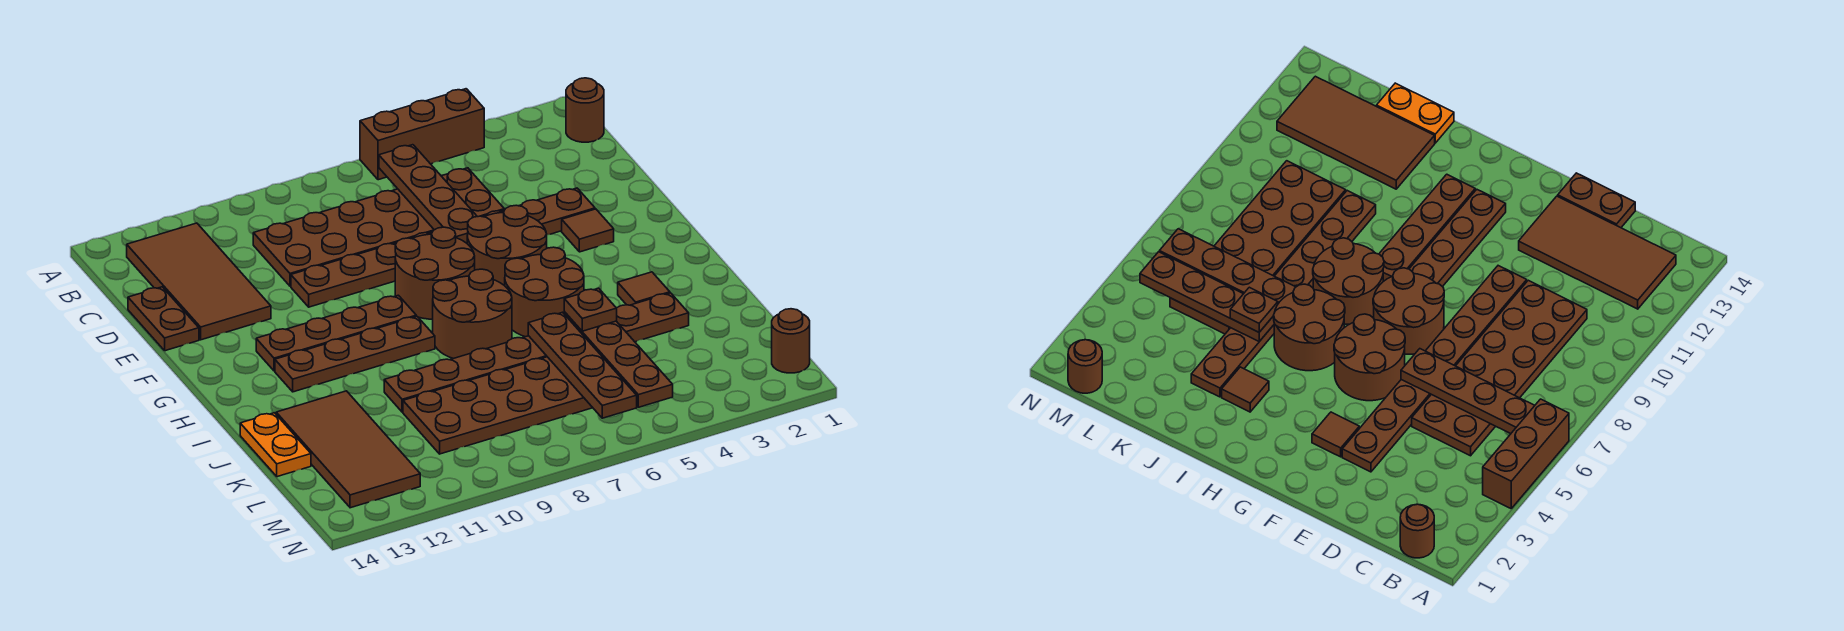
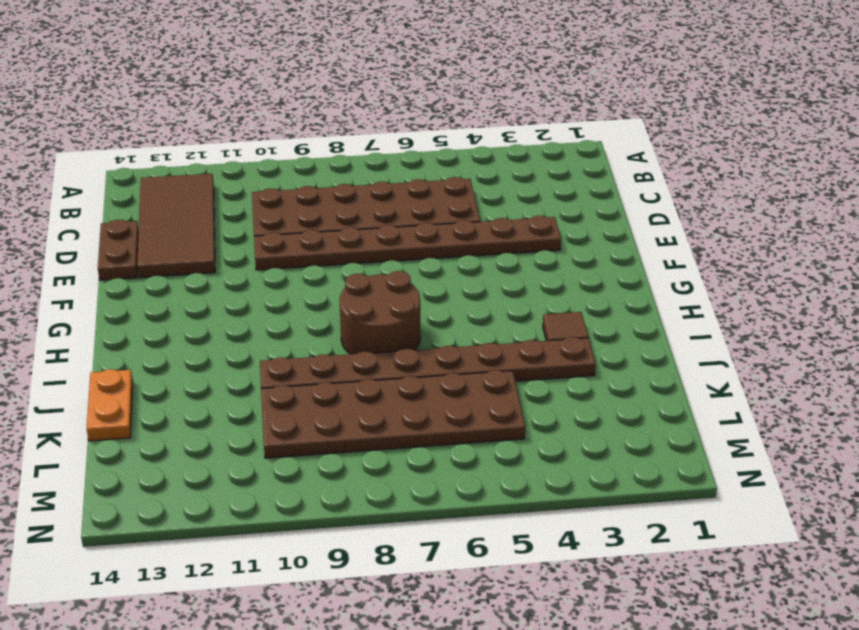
none -> brown brick A4:A6 level 1
none -> brown round brick B1 level 1
none -> brown tile F3 level 1

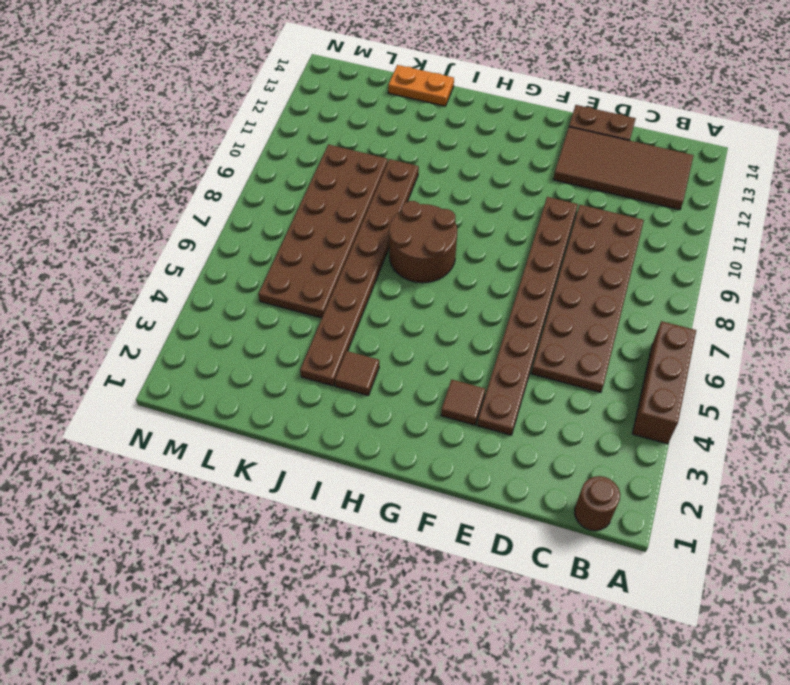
none -> brown round brick F5:G6 level 1
none -> brown round brick F7:G8 level 1
none -> brown plate G9:G12 level 1

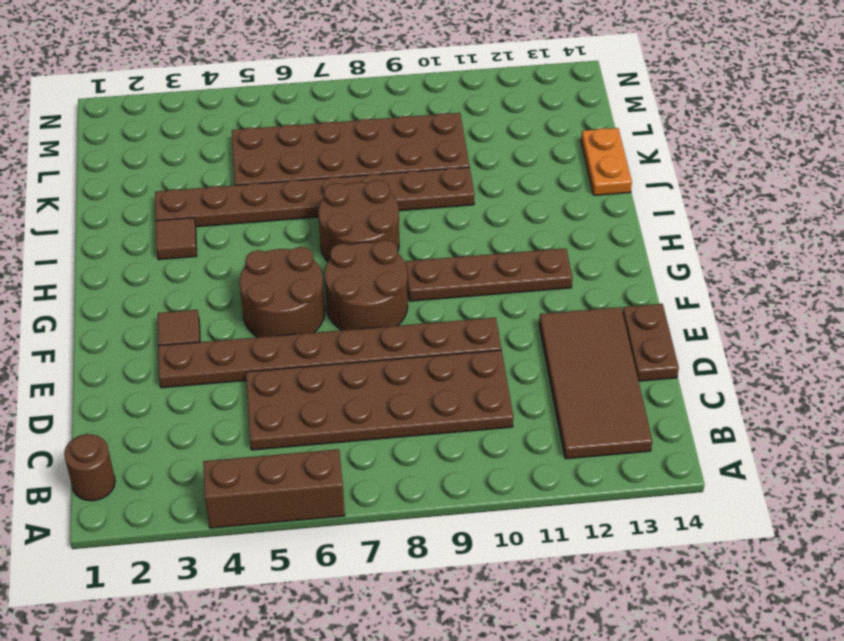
none -> brown round brick H5:I6 level 1
none -> brown plate H9:H12 level 1
none -> brown tile J12:M13 level 1

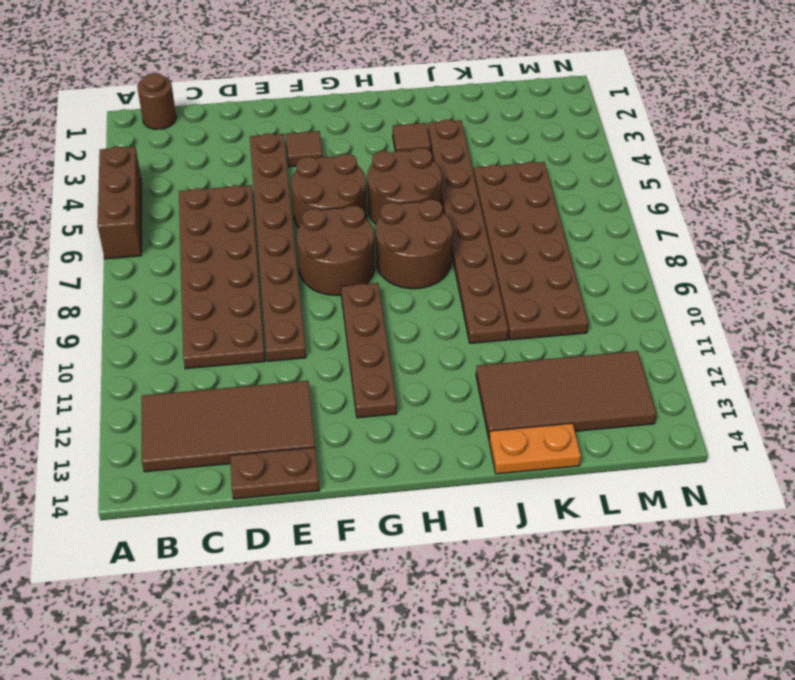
none -> brown plate H9:H12 level 1
none -> brown round brick M1 level 1
none -> brown plate B6:E6 level 2

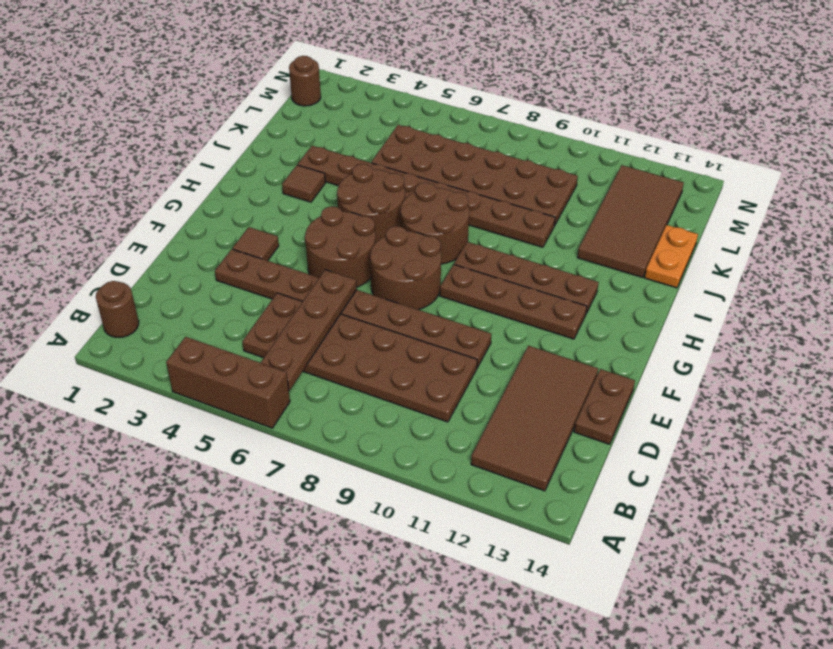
none -> brown plate J5:M5 level 2
none -> brown plate J6:M6 level 2
none -> brown plate J5 level 3

